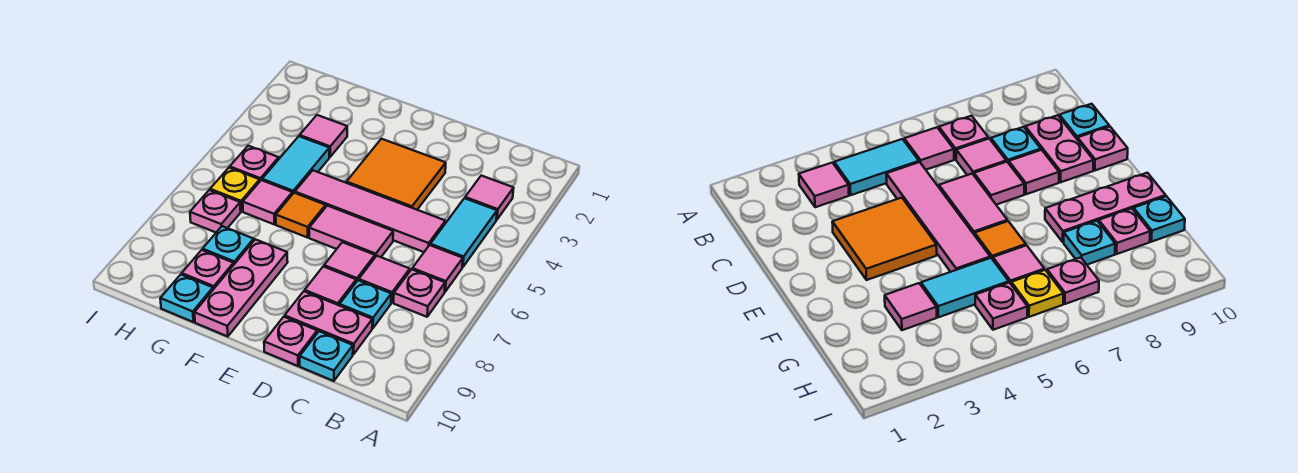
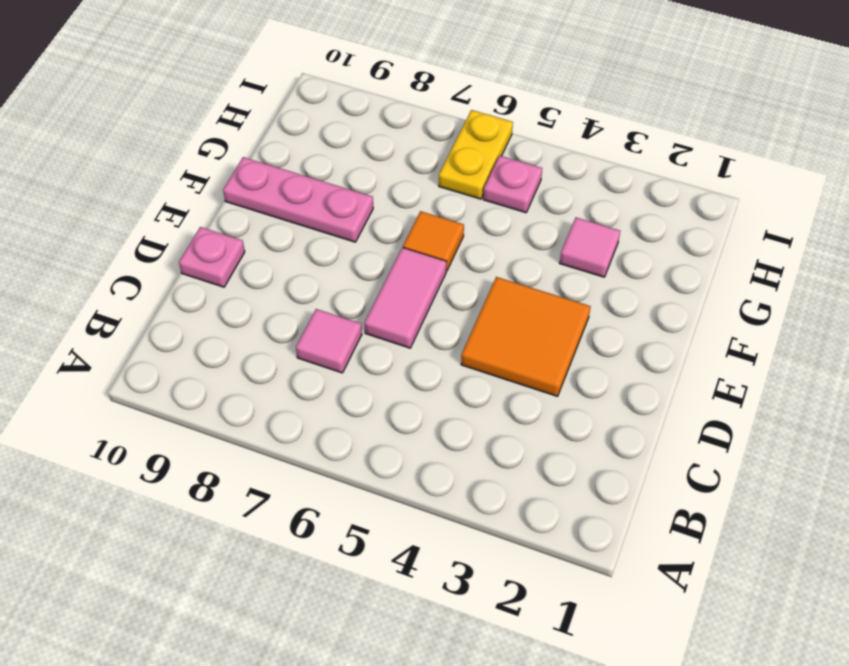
yellow plate H6:I6 level 1 -> yellow plate H6 level 1
none -> pink tile B3 level 1
none -> cyan tile B4:B5 level 1
none -> pink tile B6 level 1

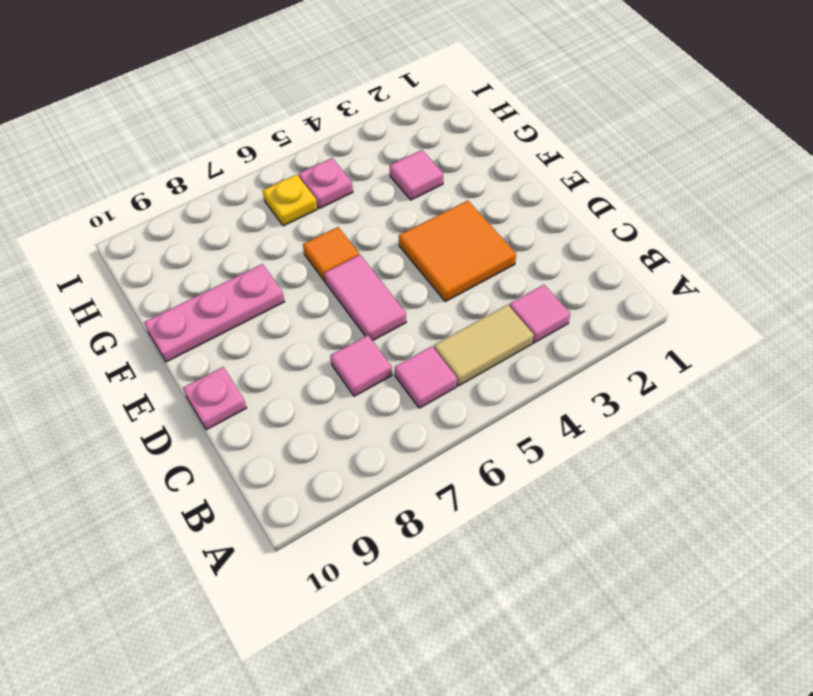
tan tile B4:B5 level 1 -> cyan tile B4:B5 level 1
none -> pink plate B7 level 1
none -> pink tile C5:F5 level 1
none -> cyan plate C8 level 1

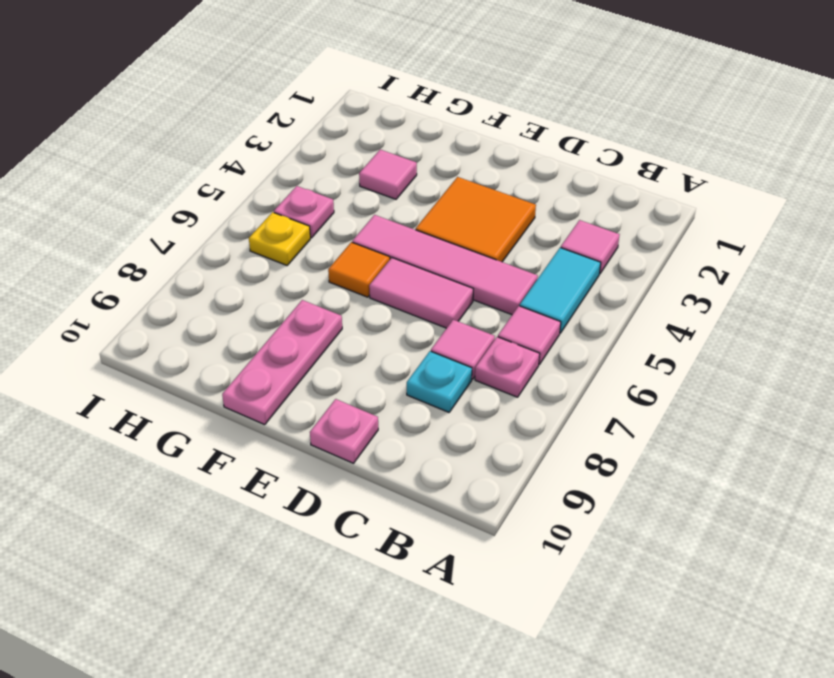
none -> pink plate C9:D9 level 1
none -> cyan plate C10 level 1
none -> pink tile D7 level 1

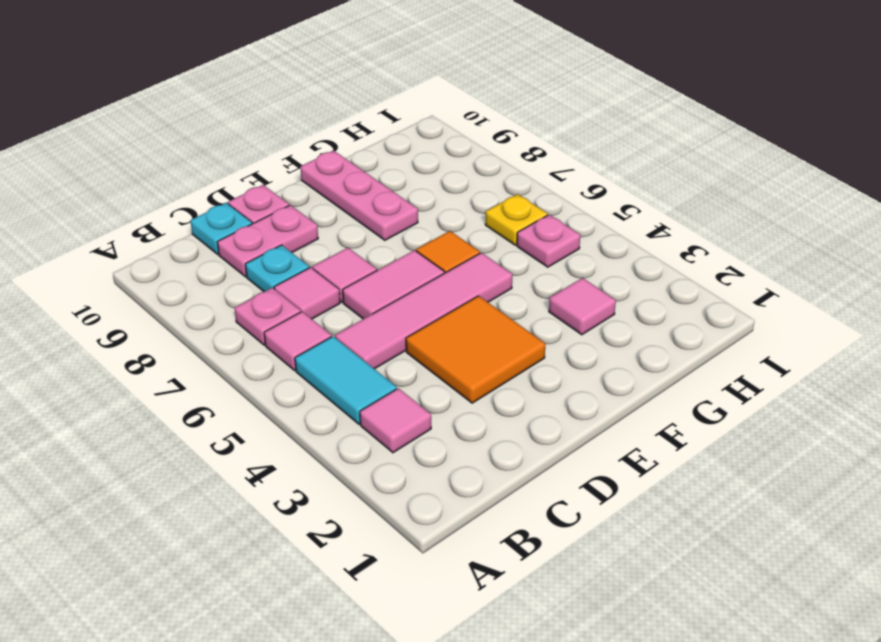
none -> pink tile D8 level 1
none -> cyan tile G4:G5 level 1
none -> pink tile G6 level 1

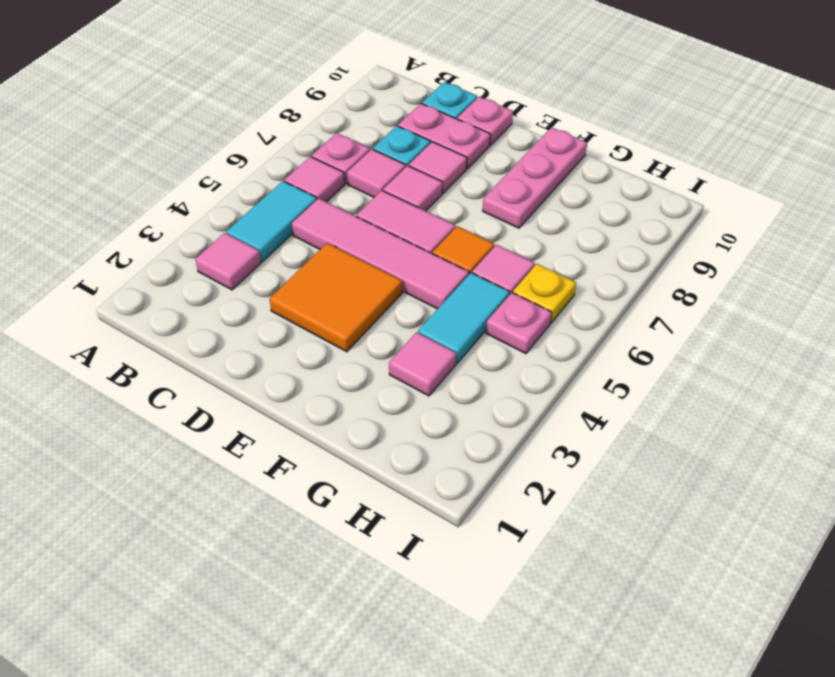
none -> cyan plate G8 level 1
none -> pink plate G9 level 1
none -> cyan plate G10 level 1

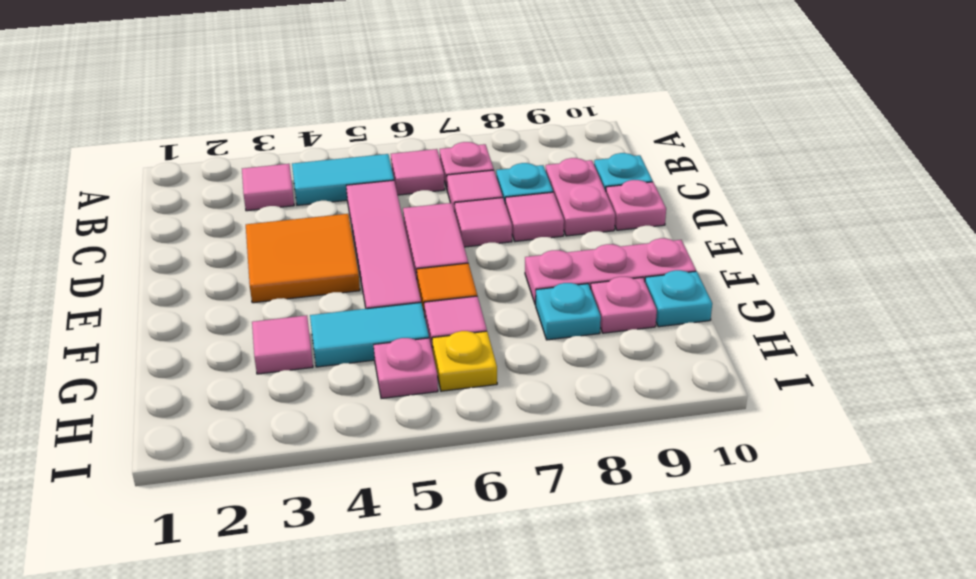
none -> pink plate H7 level 1

